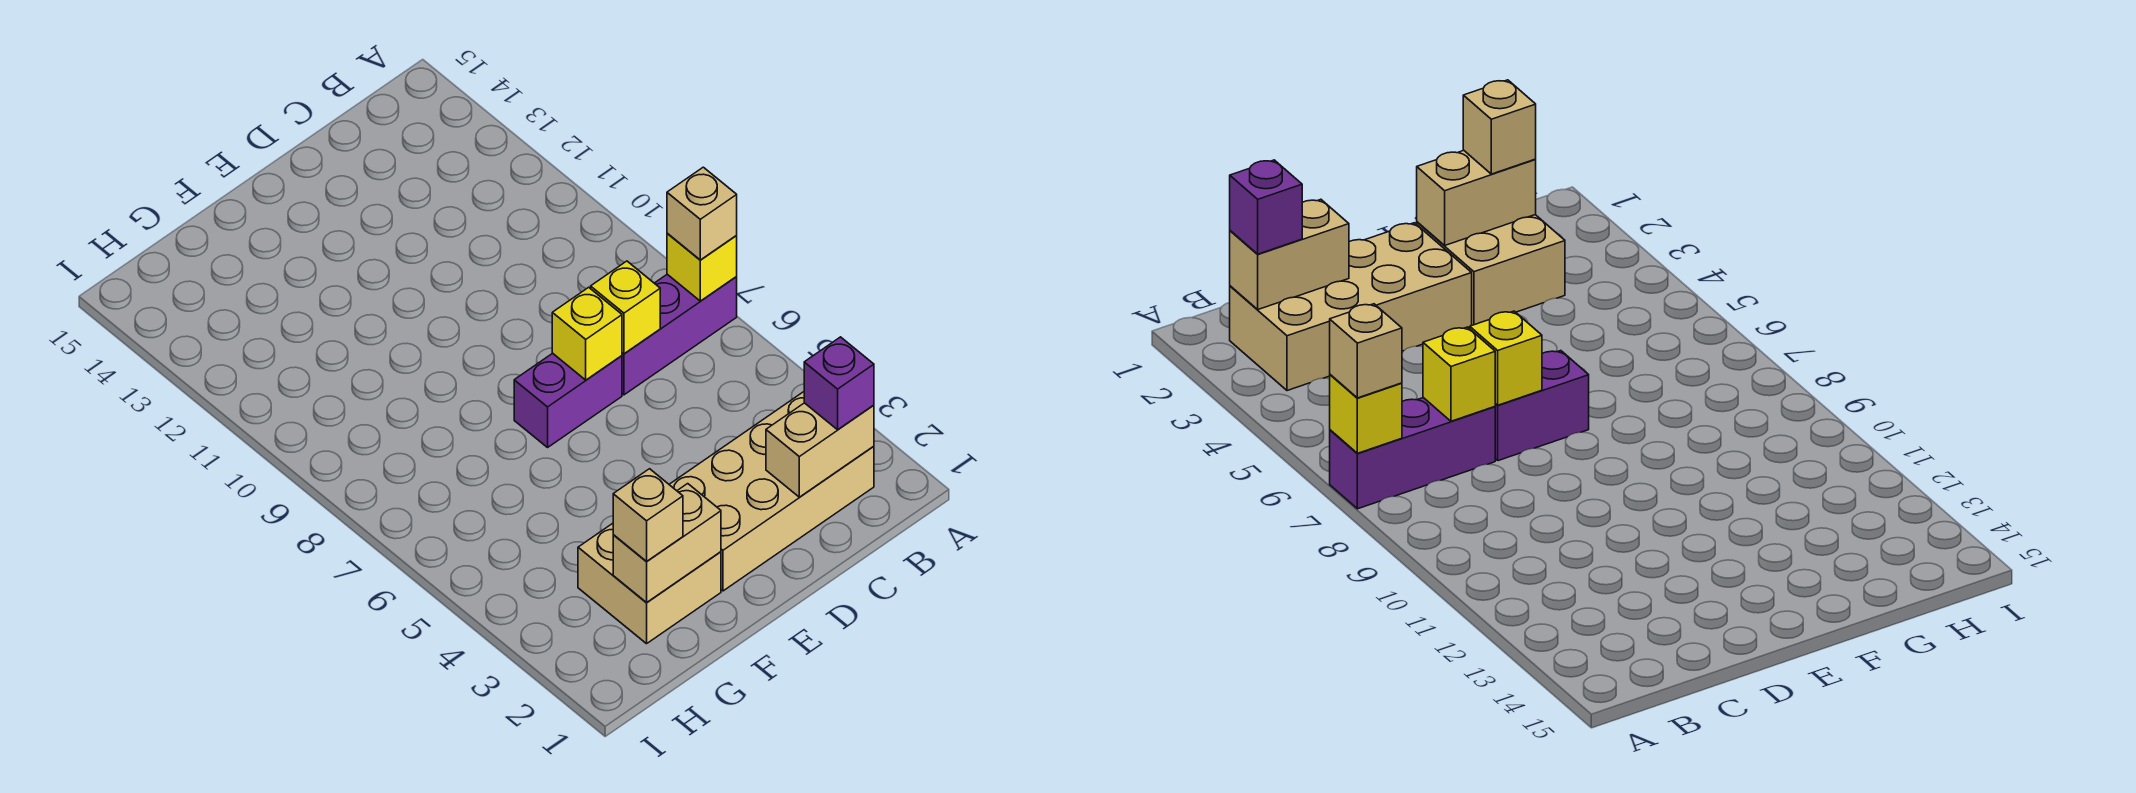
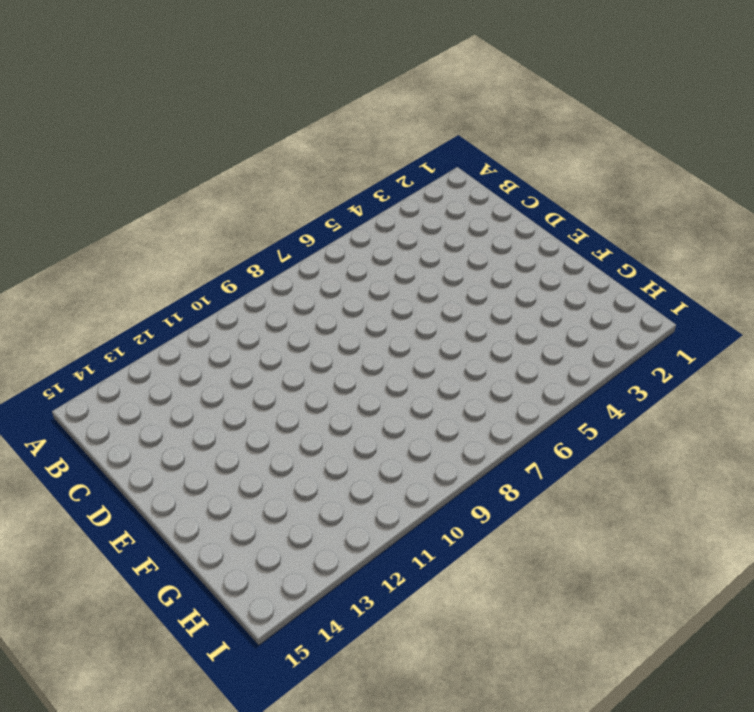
none -> purple brick A7:C7 level 1
none -> tan brick B2:E3 level 1
none -> purple brick D7:E7 level 1

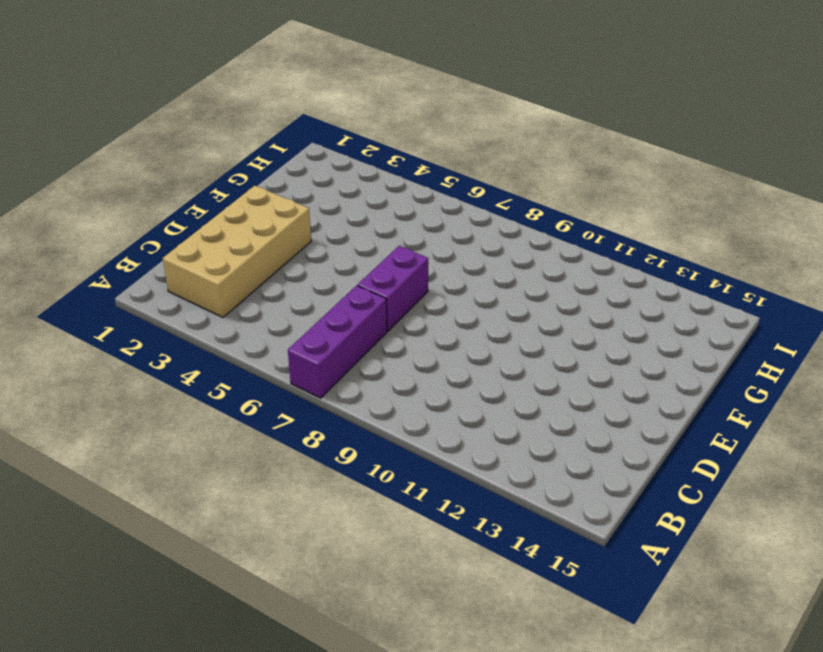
none -> tan brick F2:G3 level 1
none -> yellow brick A7 level 2
none -> tan brick B2:C2 level 2

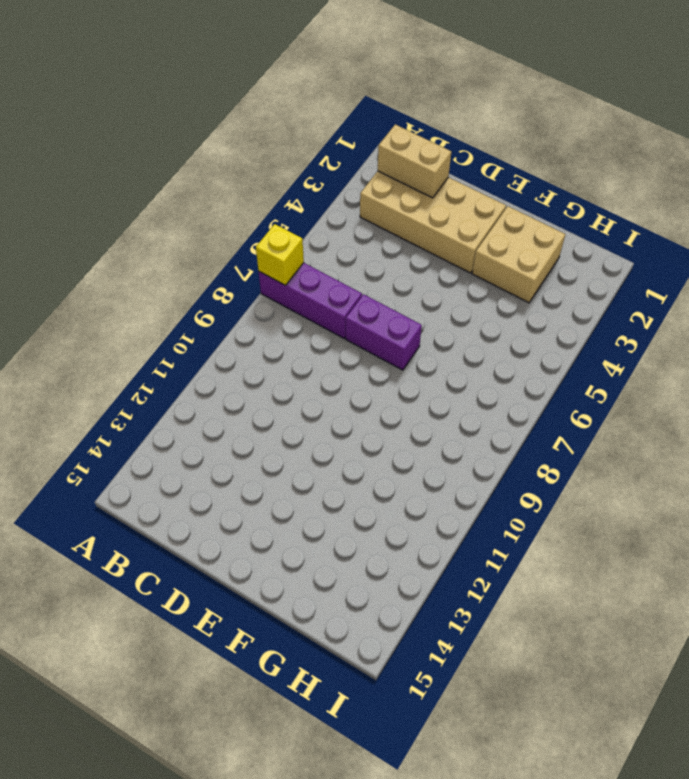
none -> yellow brick C7 level 2
none -> yellow brick D7 level 2
none -> tan brick F2:G2 level 2

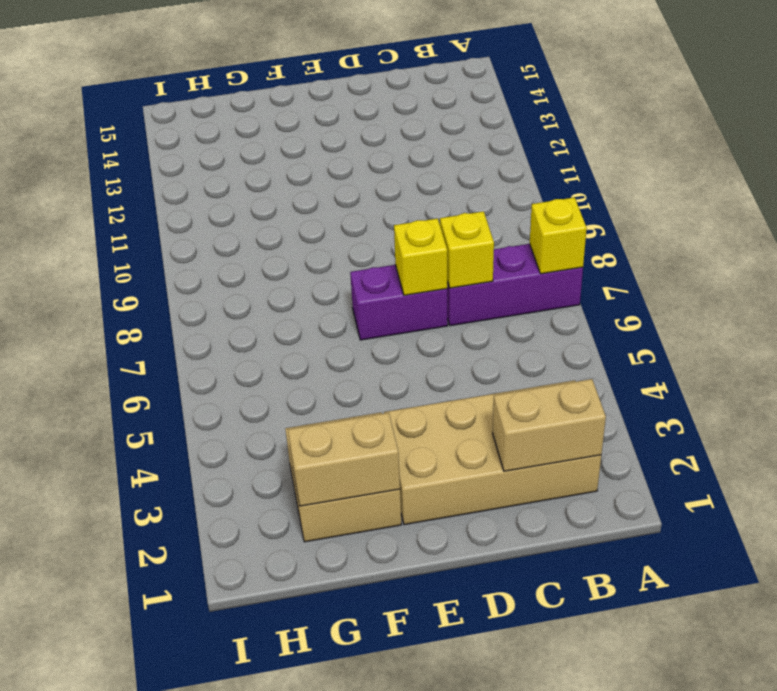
none -> tan brick A7 level 3
none -> purple brick B2 level 3
none -> tan brick G2 level 3

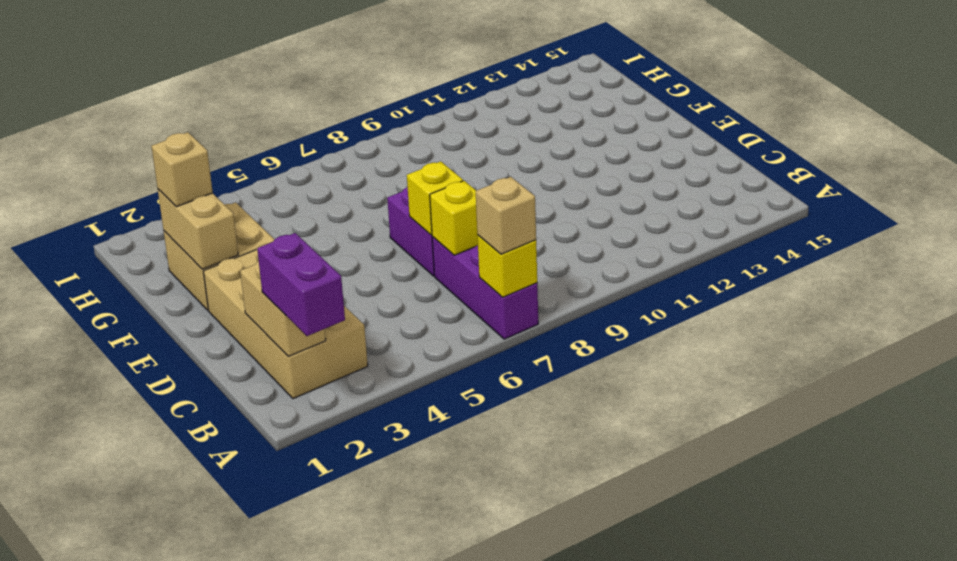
purple brick A2:B2 level 3 -> purple brick B2 level 3

